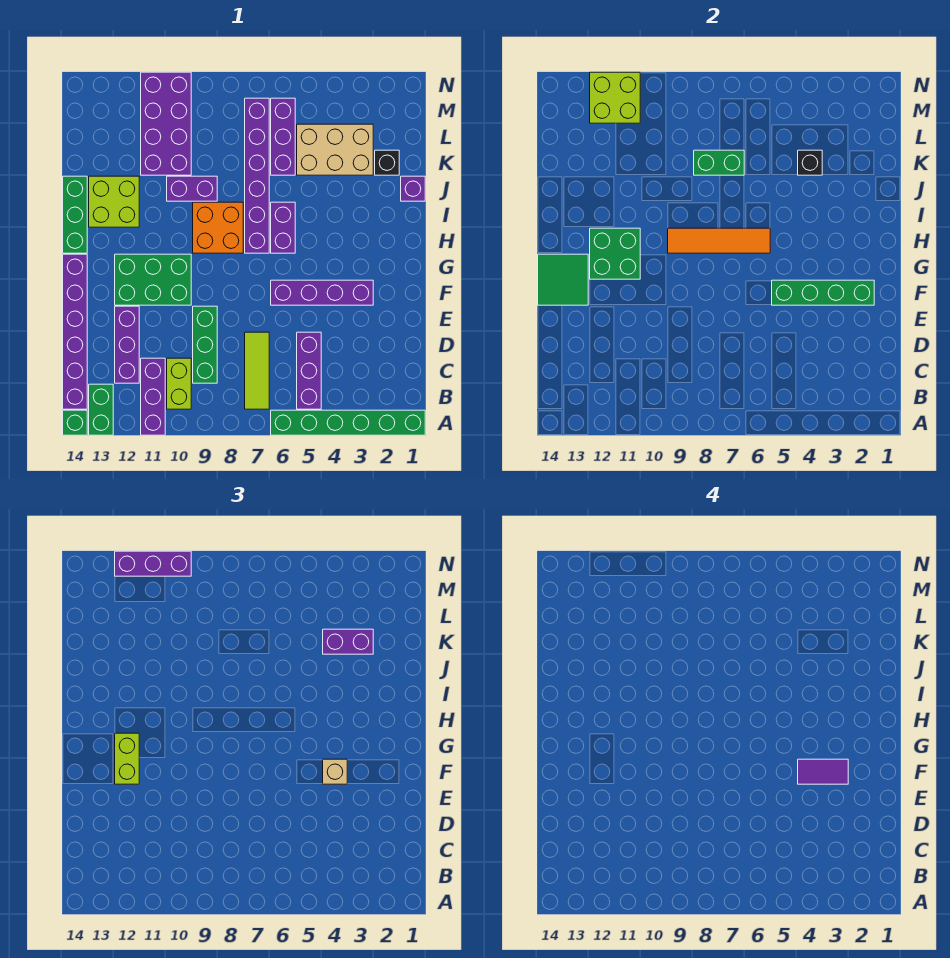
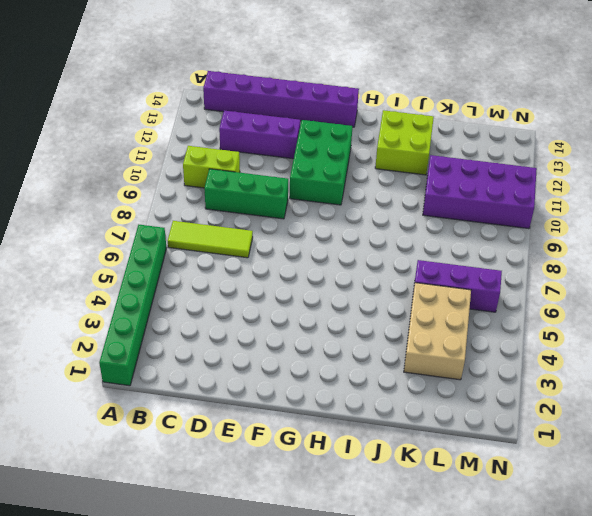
none -> purple brick A11:C11 level 1
none -> green brick A13:B13 level 1
none -> green brick A14 level 1
none -> purple brick B5:D5 level 1

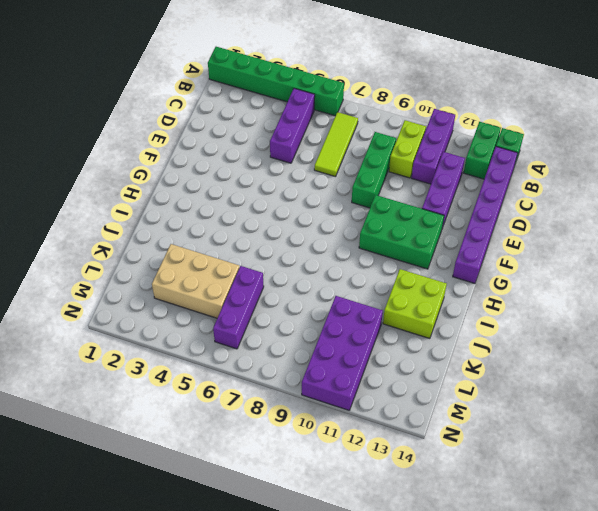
none -> purple brick F3:F6 level 1
none -> purple brick H6:I6 level 1
none -> purple brick H7:M7 level 1
none -> orange brick H8:I9 level 1

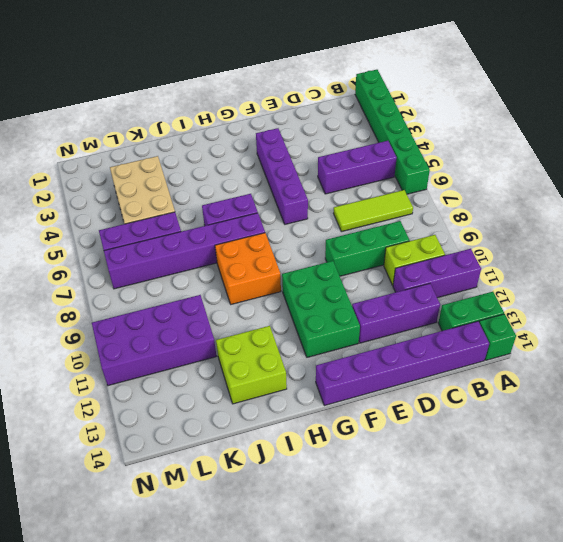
none -> green brick H14:J14 level 1
none -> purple brick J1 level 1
none -> purple brick J9:J10 level 1
none -> black brick K2 level 1

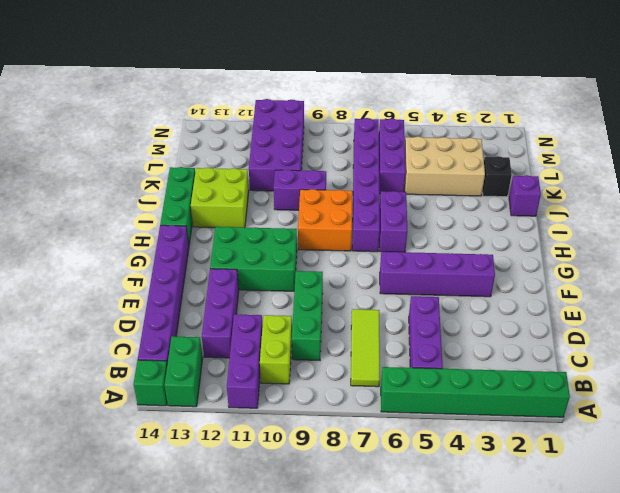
none -> green brick F2:F5 level 2
none -> green tile F13:G14 level 2
none -> green brick G11:H12 level 2
none -> orange tile H6:H9 level 2

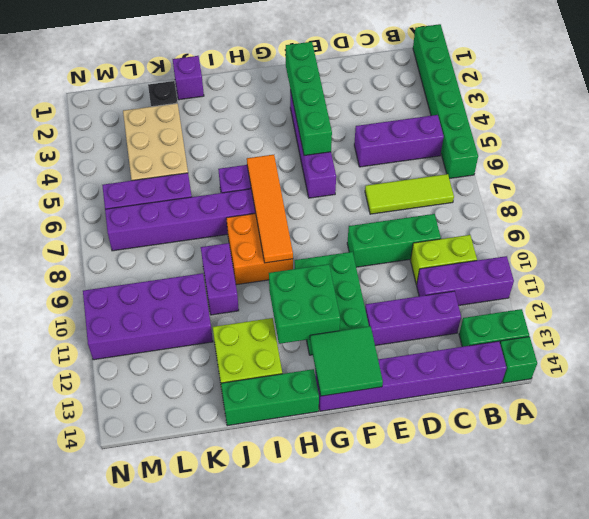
none -> black brick K4 level 2
none -> green brick K7:K8 level 2
none -> lime brick M11:N12 level 2
none -> tan brick F4 level 3

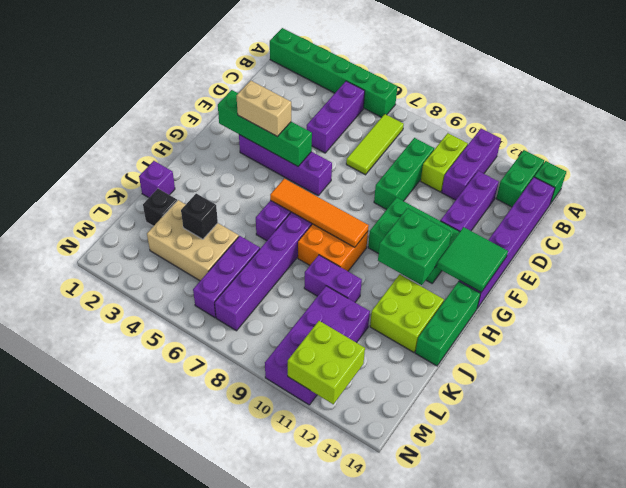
tan brick F3:F4 level 3 -> tan brick F4 level 3
none -> green brick K7:K8 level 2
none -> lime brick F12:G12 level 3
none -> purple brick K3:K4 level 3
none -> purple brick N10:N12 level 3

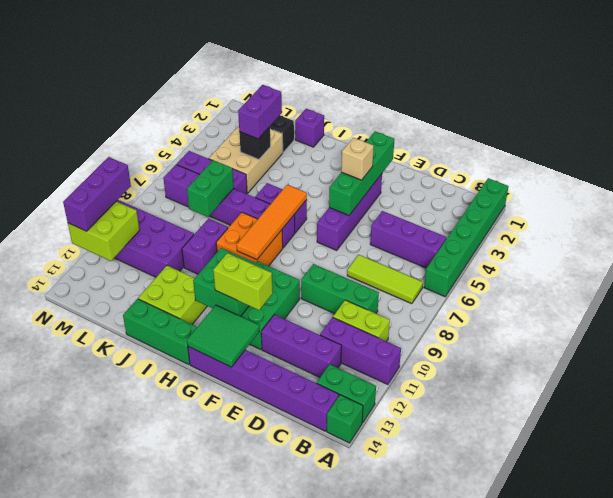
none -> purple tile F3:F4 level 4

